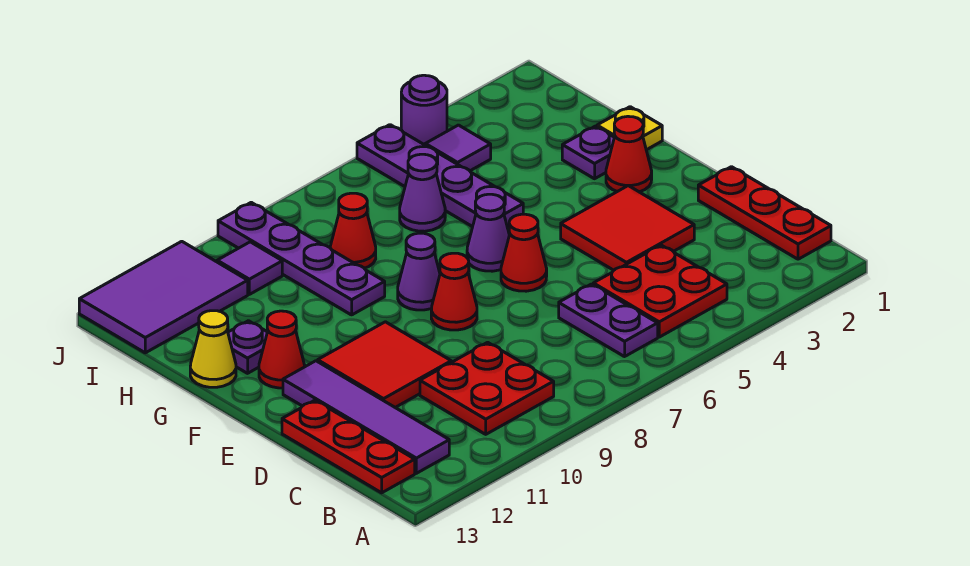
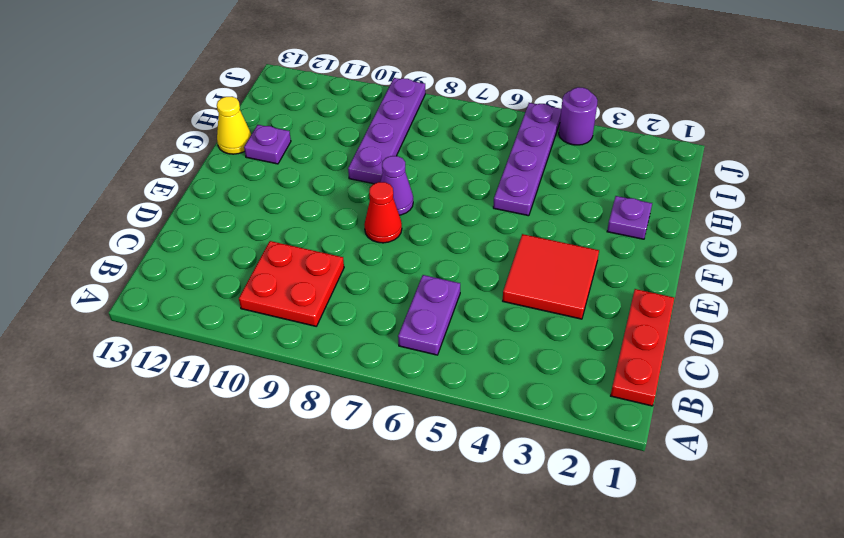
none -> red plate B4:C5 level 1
none -> purple tile B12:E12 level 1
none -> red plate B13:D13 level 1

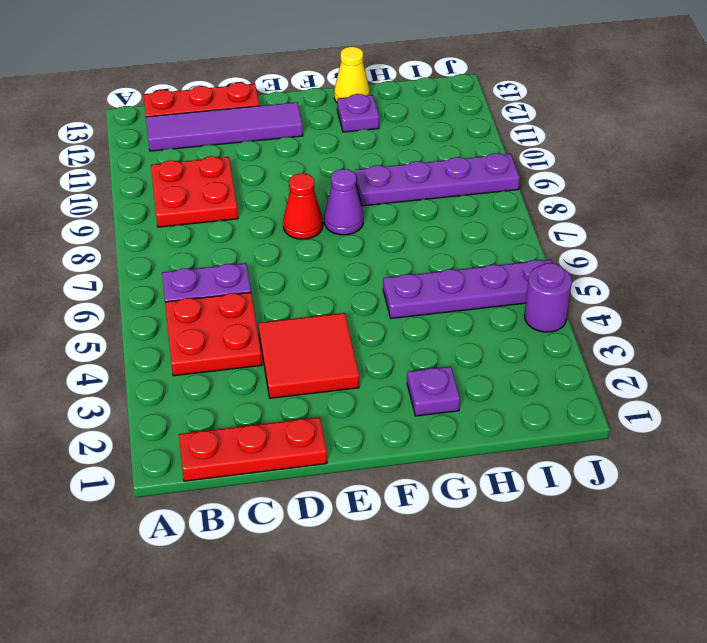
none -> red tile D10:E11 level 1
none -> red cone E6 level 1
none -> red cone F2 level 1

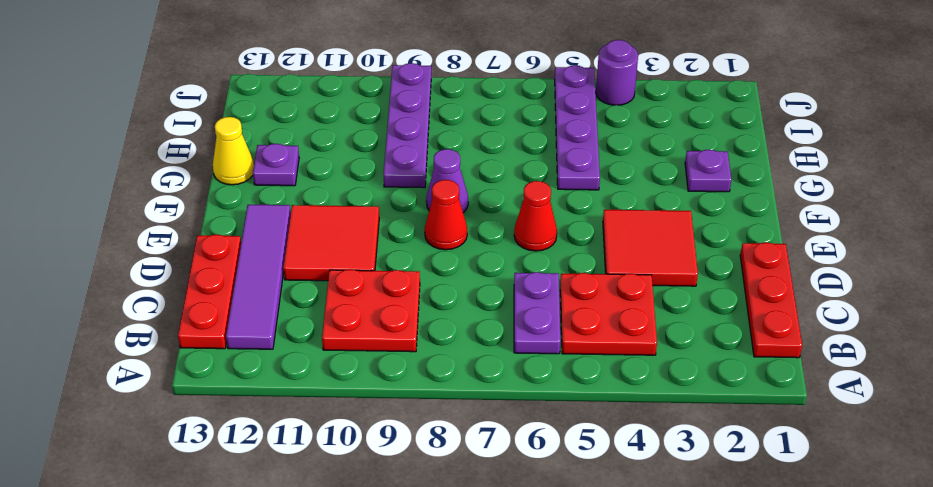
none -> red cone F2 level 1
none -> purple cone F6 level 1
none -> red cone F12 level 1

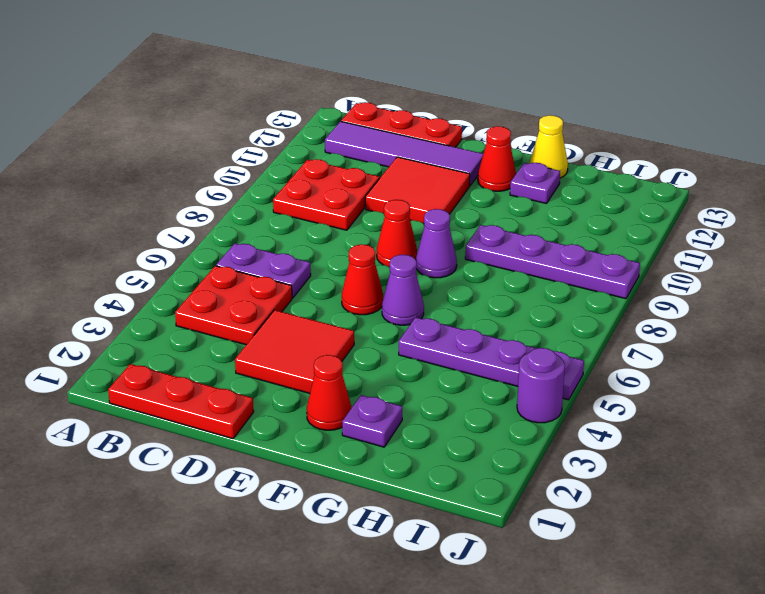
none -> yellow plate G1 level 1
none -> purple cone H6 level 1
none -> red cone H8 level 1

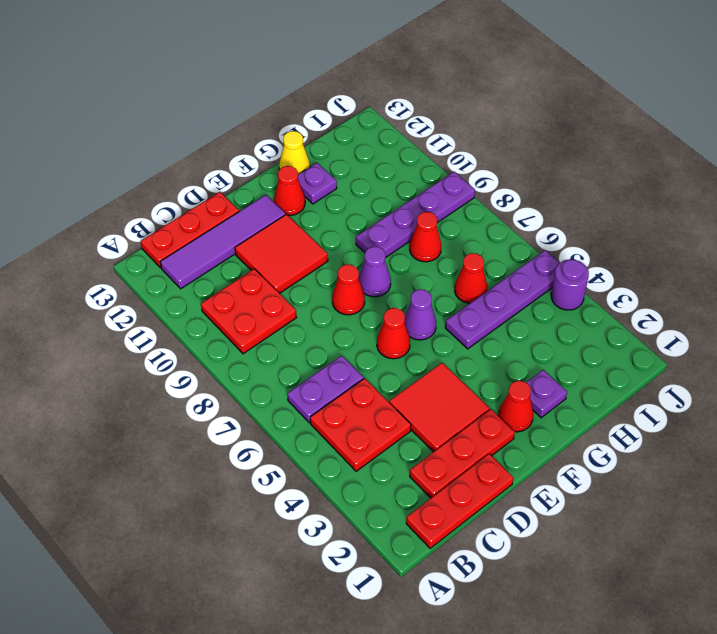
red plate C2:E2 level 1 -> none
red cone H6 level 1 -> purple cone H6 level 1
none -> yellow plate G1 level 1
none -> purple tile I4 level 1
none -> purple tile I10 level 1

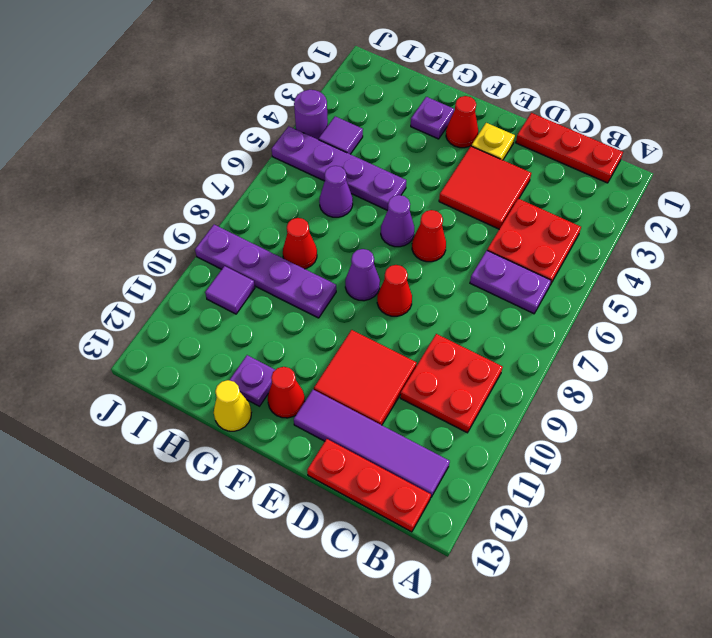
yellow plate E2 level 1 -> yellow plate G1 level 1
none -> purple tile I11:J13 level 1

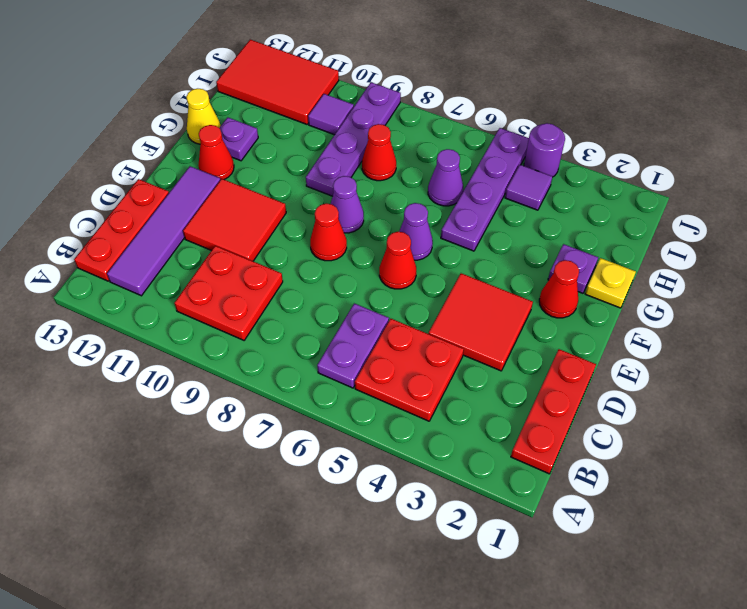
red tile I11:J13 level 1 -> purple tile I11:J13 level 1

